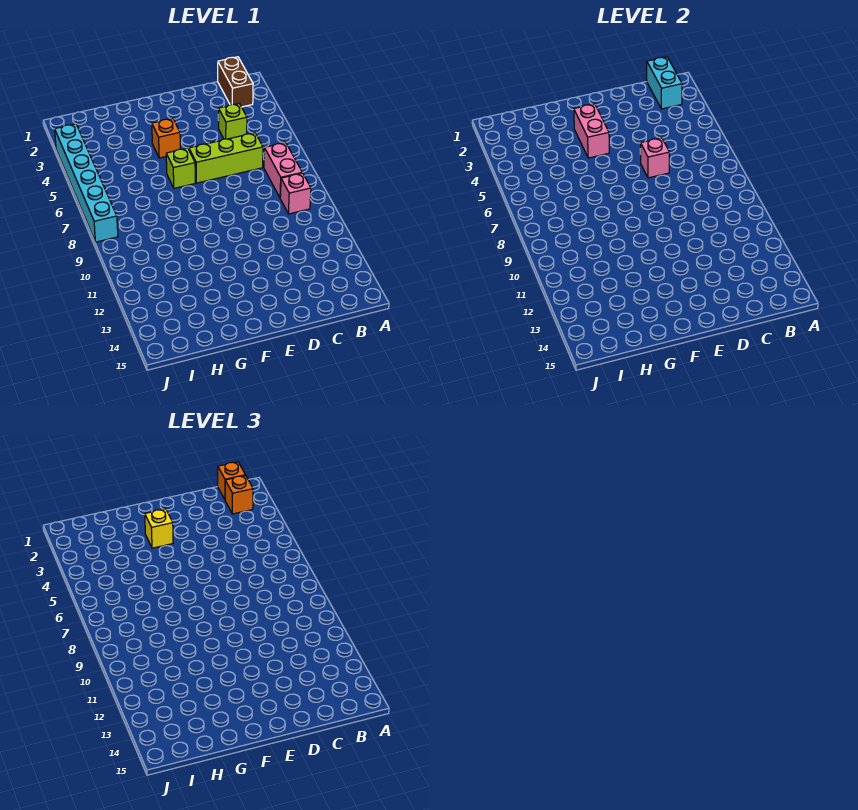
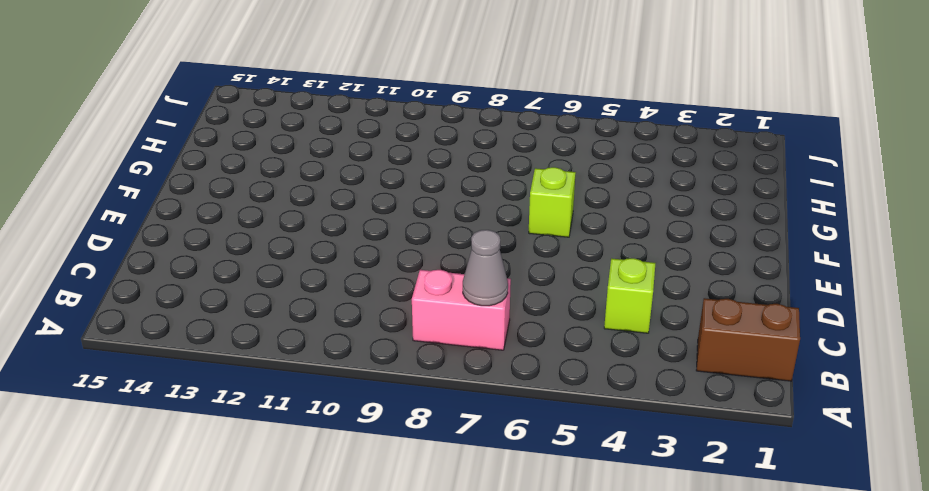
grey cone B7 level 2 -> none
none -> pink brick B9 level 1
none -> lime brick C6:E6 level 1
none -> orange brick F4 level 1

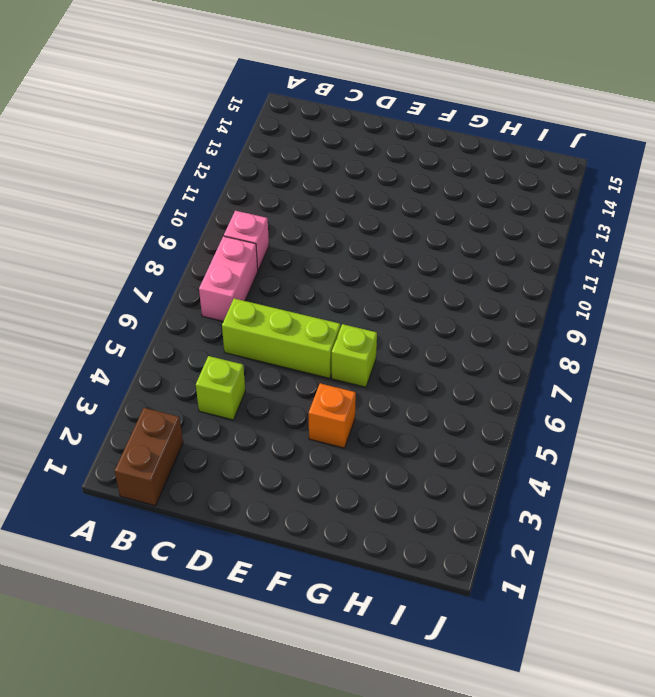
none -> cyan brick J3:J8 level 1
none -> cyan brick B1:B2 level 2
none -> pink brick D6 level 2

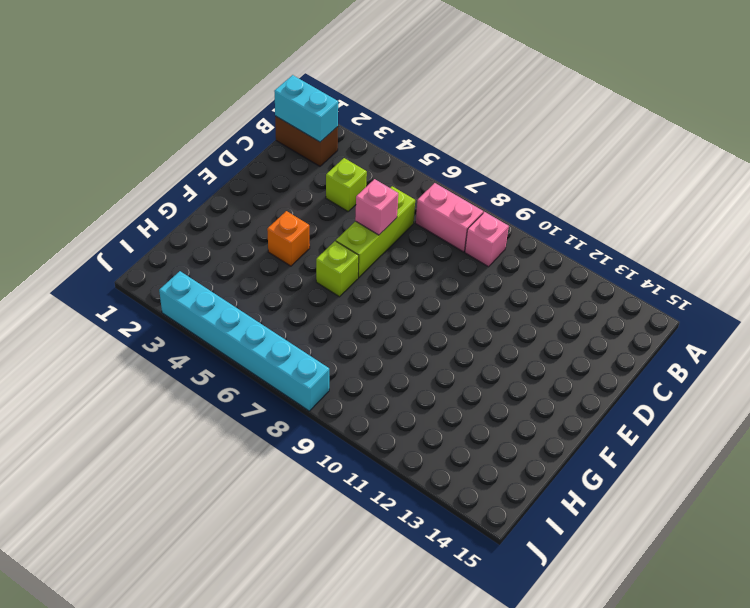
none -> pink brick F3:F4 level 2
none -> orange brick B1 level 3
none -> orange brick B2 level 3

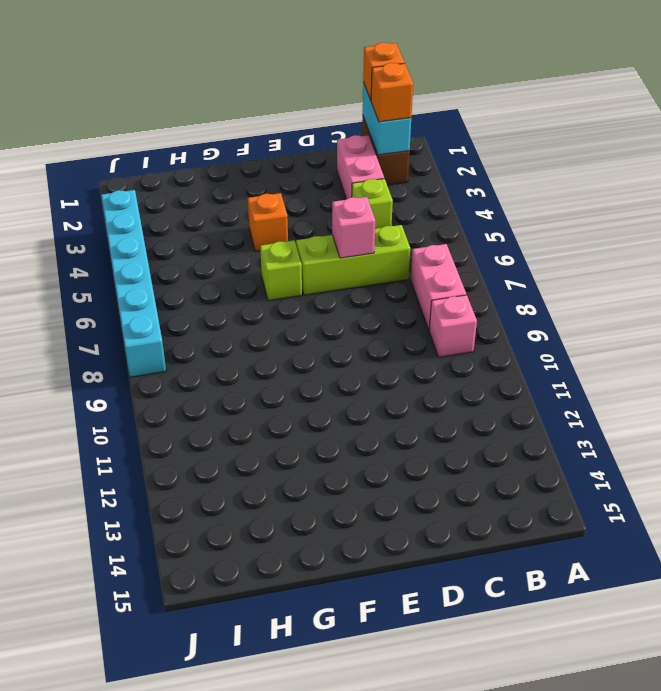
pink brick C2:C3 level 1 -> pink brick F3:F4 level 2
none -> yellow brick F3 level 3

